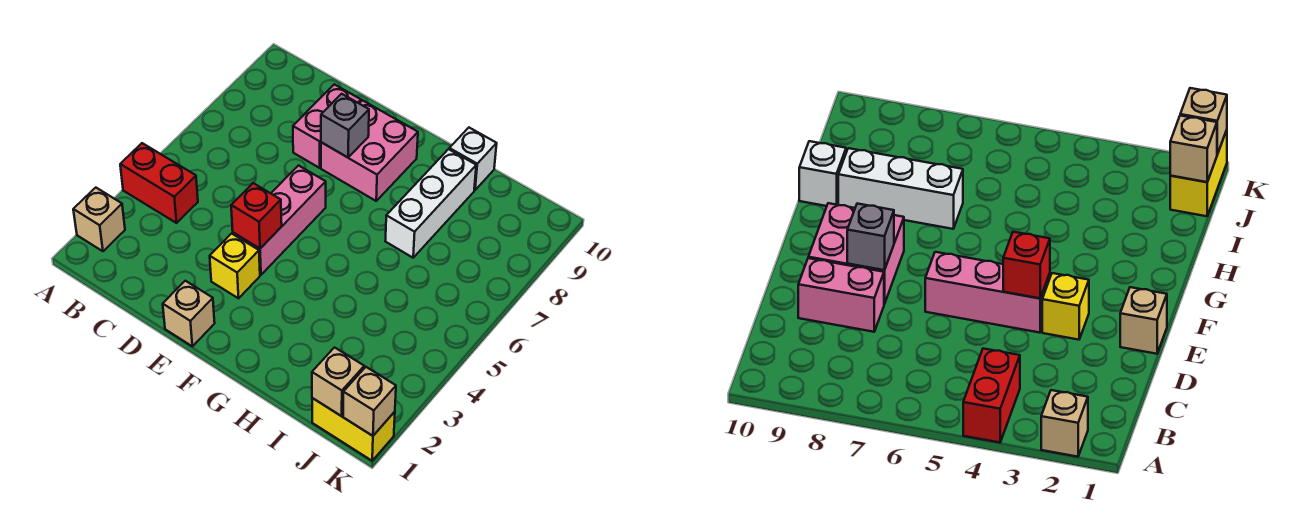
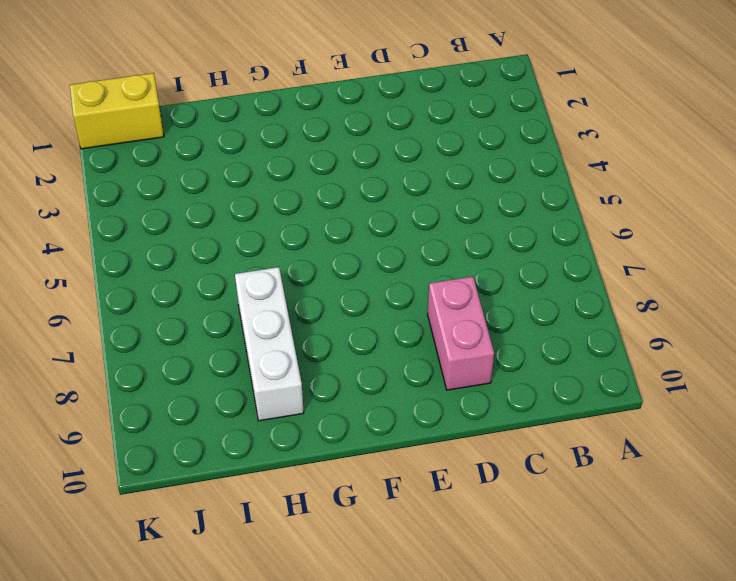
none -> tan brick A2 level 1
none -> red brick A4:B4 level 1
none -> tan brick E1 level 1

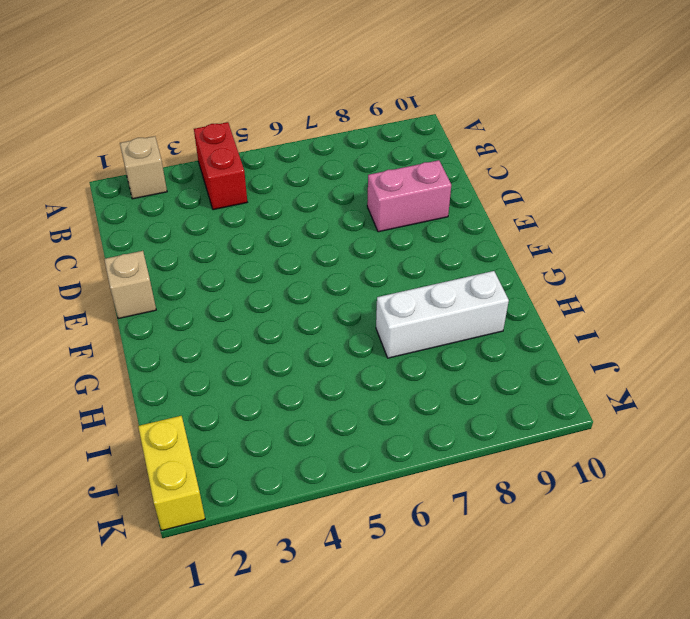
none -> yellow brick E3 level 1
none -> pink brick E4:E6 level 1
none -> pink brick E8:F9 level 1

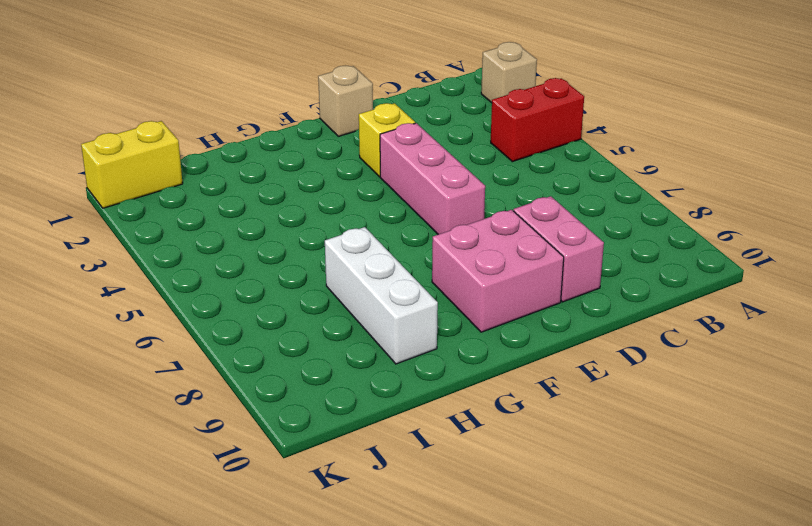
none -> white brick H10 level 1
none -> red brick E4 level 2
none -> grey brick E8 level 2

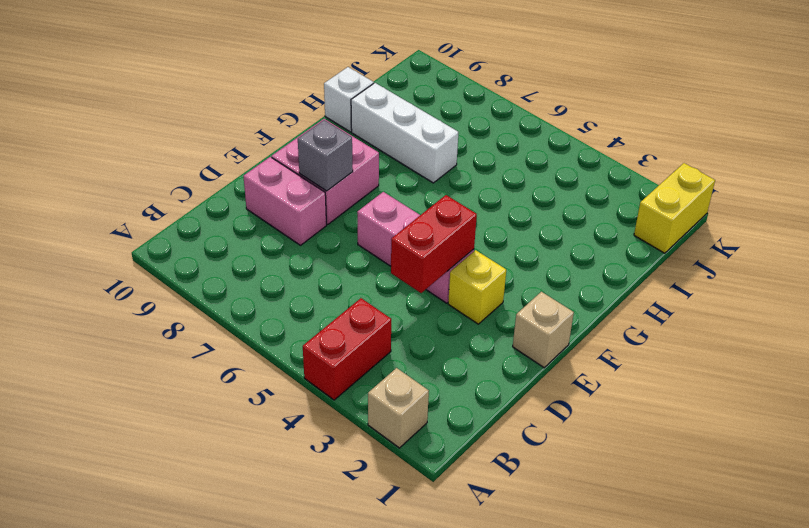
red brick D4:E4 level 2 -> red brick E4 level 2
none -> tan brick J1 level 2
none -> tan brick K1 level 2

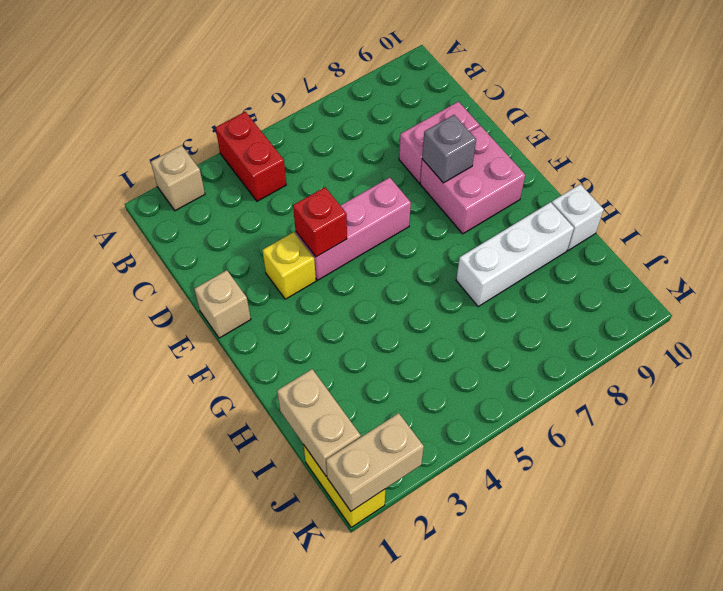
tan brick I1:J1 level 2 -> tan brick J1 level 2
tan brick K1:K2 level 2 -> tan brick K1 level 2

